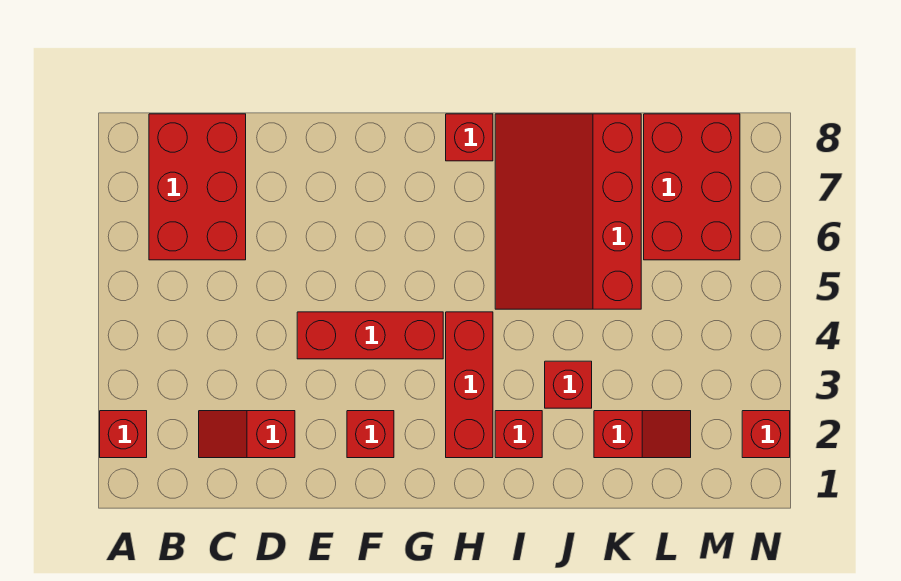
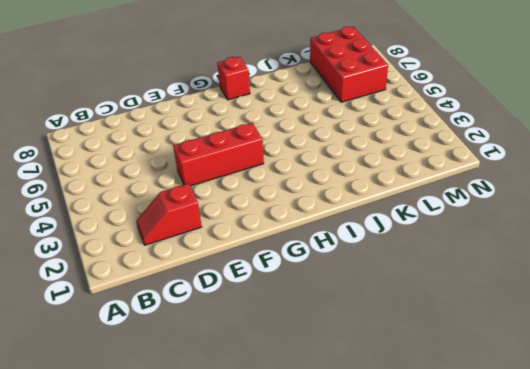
none -> red brick A2 level 1
none -> red brick B6:C8 level 1
none -> red brick F2 level 1

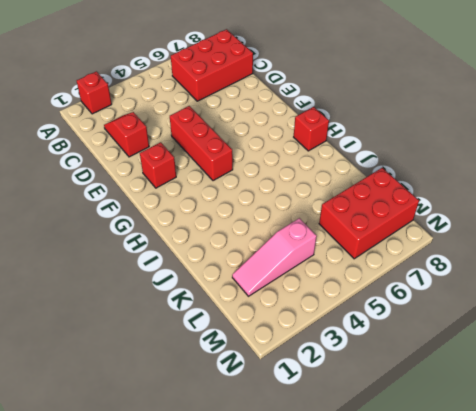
pink slope L2:L4 level 1 top 4 -> red slope K2:L2 level 1 top K
none -> red brick H2:H4 level 1
none -> red brick I2 level 1
none -> red slope I5:K8 level 1 top K

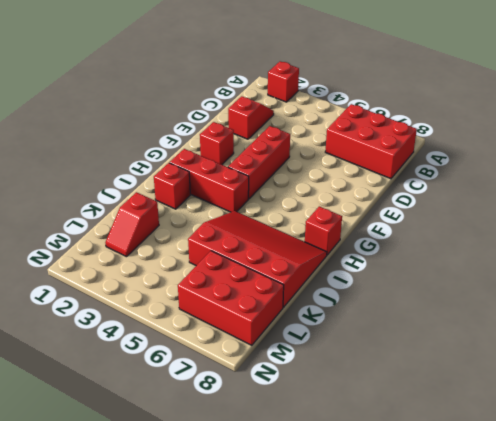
none -> red brick J3 level 1
none -> red brick N2 level 1

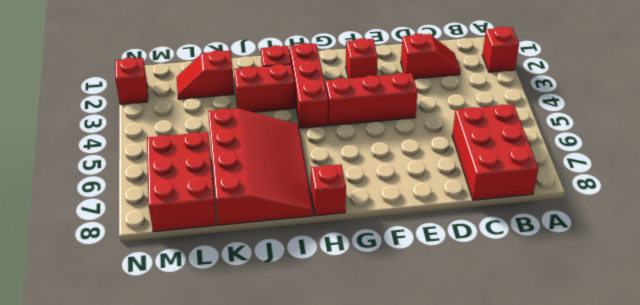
red brick I3:J3 level 1 -> red brick J3 level 1

